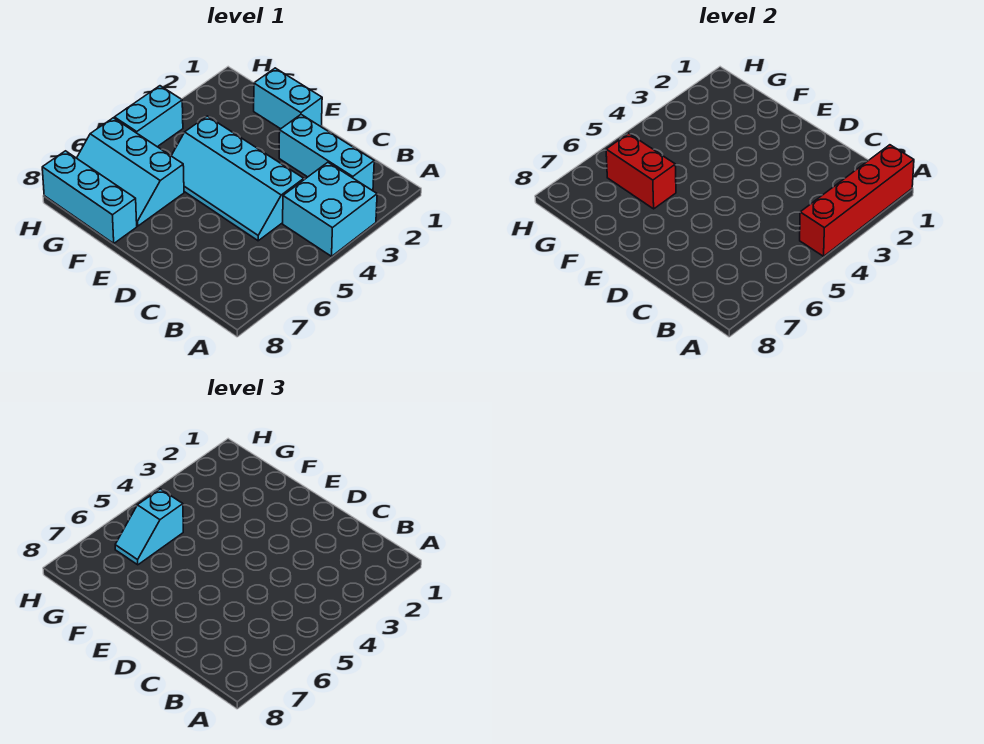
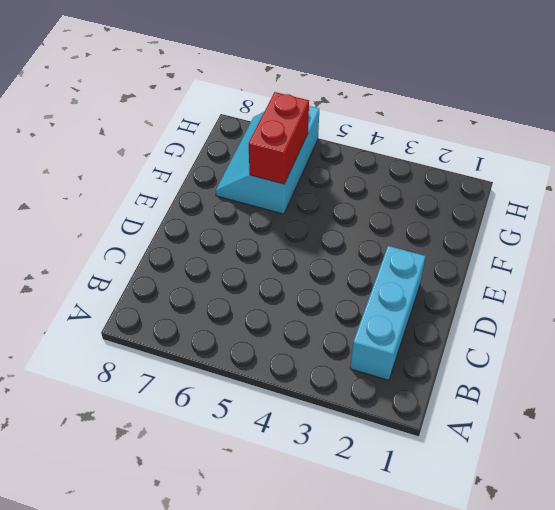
none -> cyan brick A3:B4 level 1
none -> cyan slope C4:F5 level 1 top 4

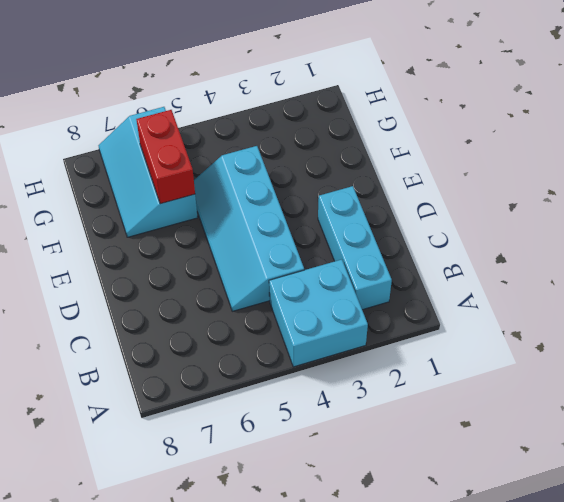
none -> cyan brick E1:F1 level 1
none -> cyan brick F8:H8 level 1

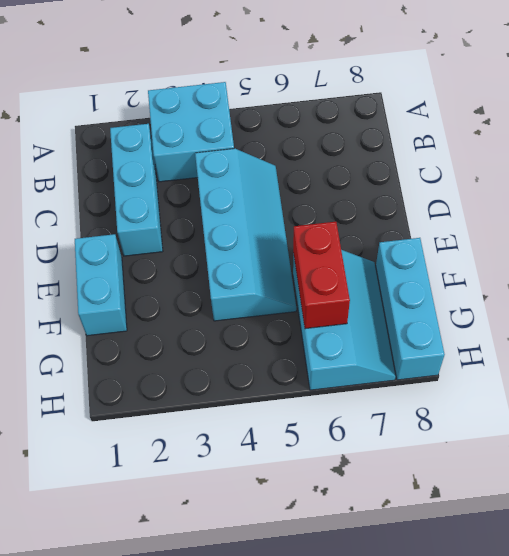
none -> cyan brick H4:H5 level 1
none -> red brick A1:A4 level 2

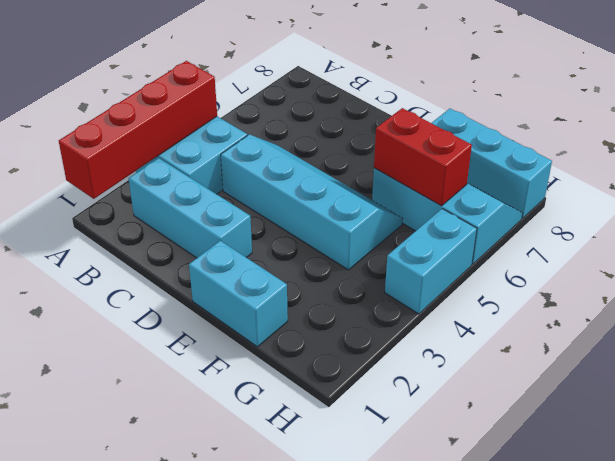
none -> cyan slope G5:G6 level 3 top 5

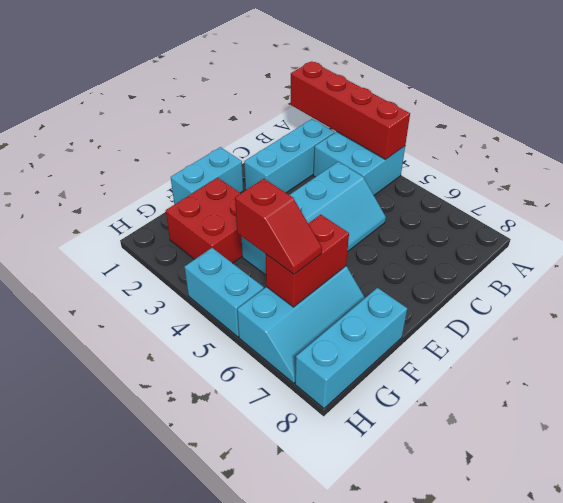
red brick F2:G3 level 1 -> none
red slope G5:G6 level 3 top 5 -> cyan slope G5:G6 level 3 top 5

